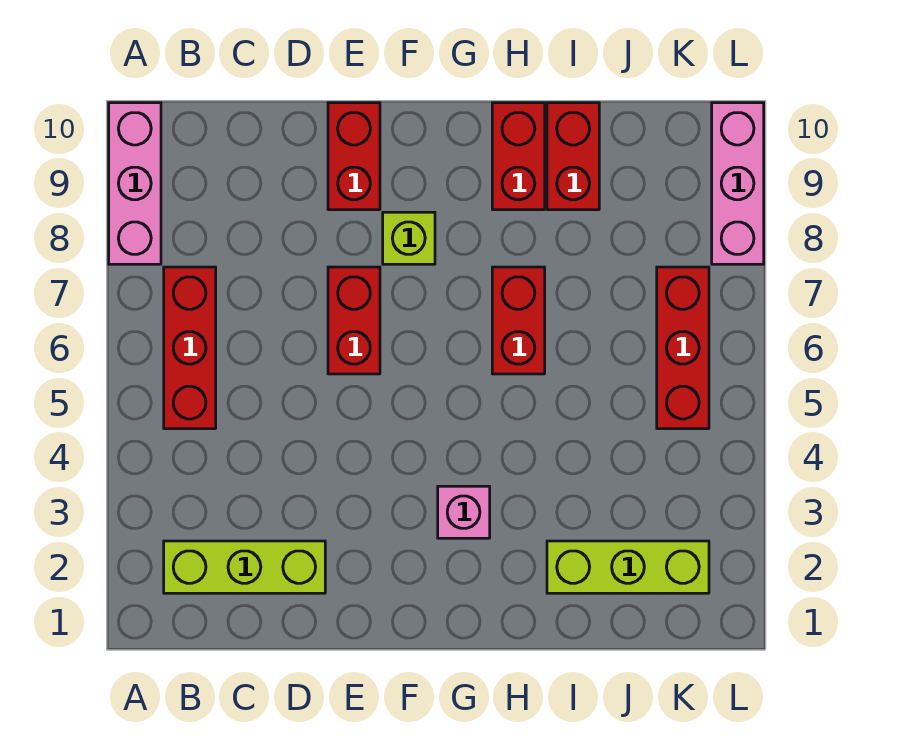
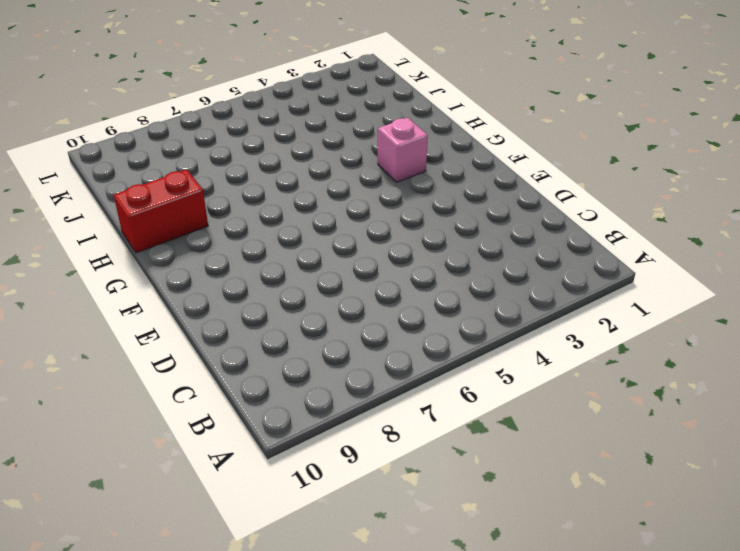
none -> pink brick A8:A10 level 1
none -> lime brick B2:D2 level 1
none -> red brick B5:B7 level 1

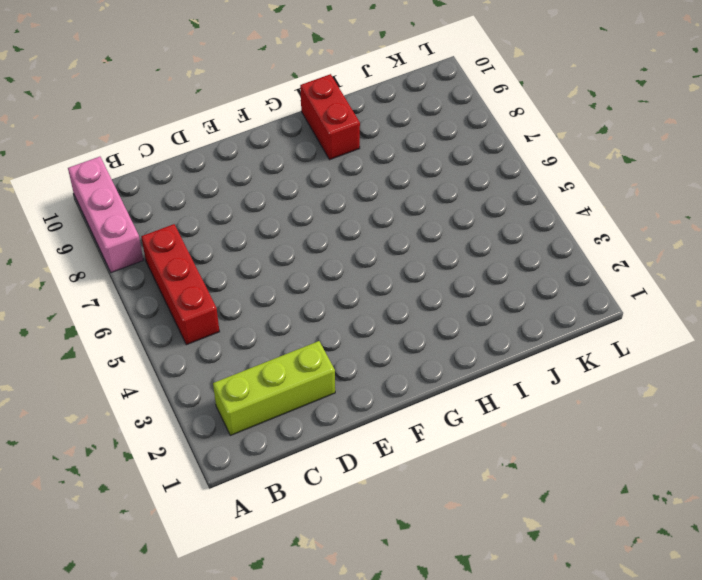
none -> red brick E6:E7 level 1
none -> red brick E9:E10 level 1
none -> lime brick F8 level 1

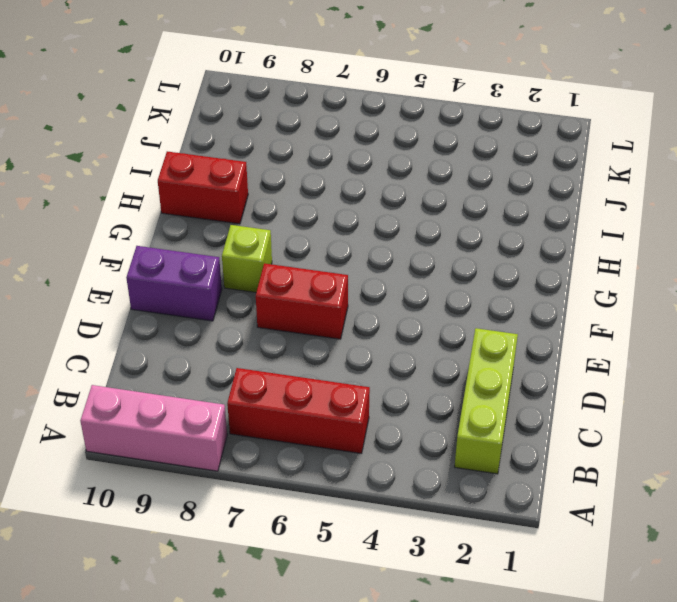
purple brick E9:E10 level 1 -> red brick E9:E10 level 1
none -> pink brick G3 level 1
none -> red brick H6:H7 level 1
none -> lime brick I2:K2 level 1

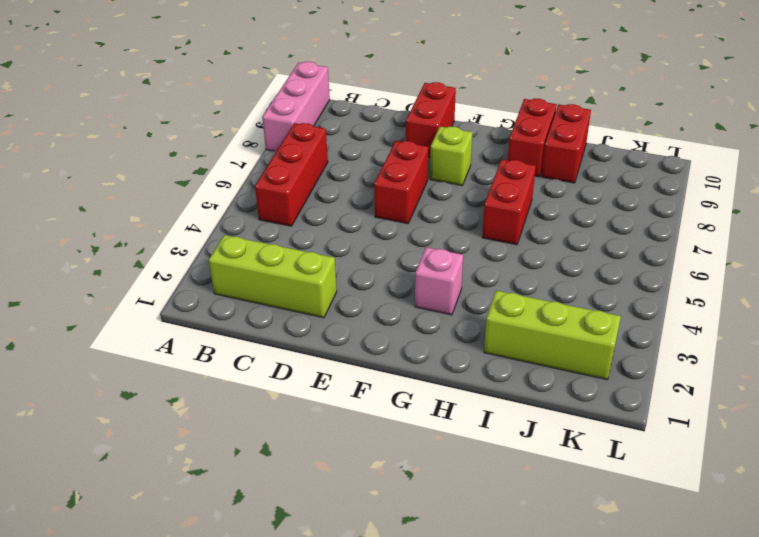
none -> red brick K5:K7 level 1
none -> pink brick L8:L10 level 1

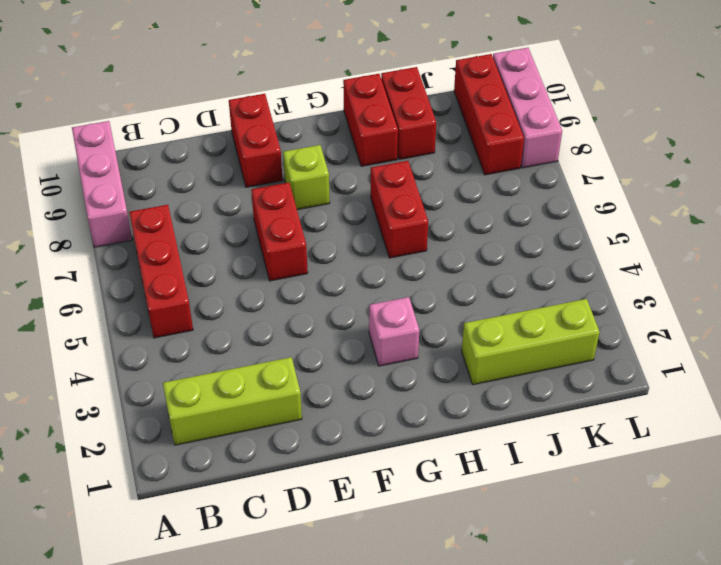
red brick K8:K10 level 1 -> red brick K5:K7 level 1

